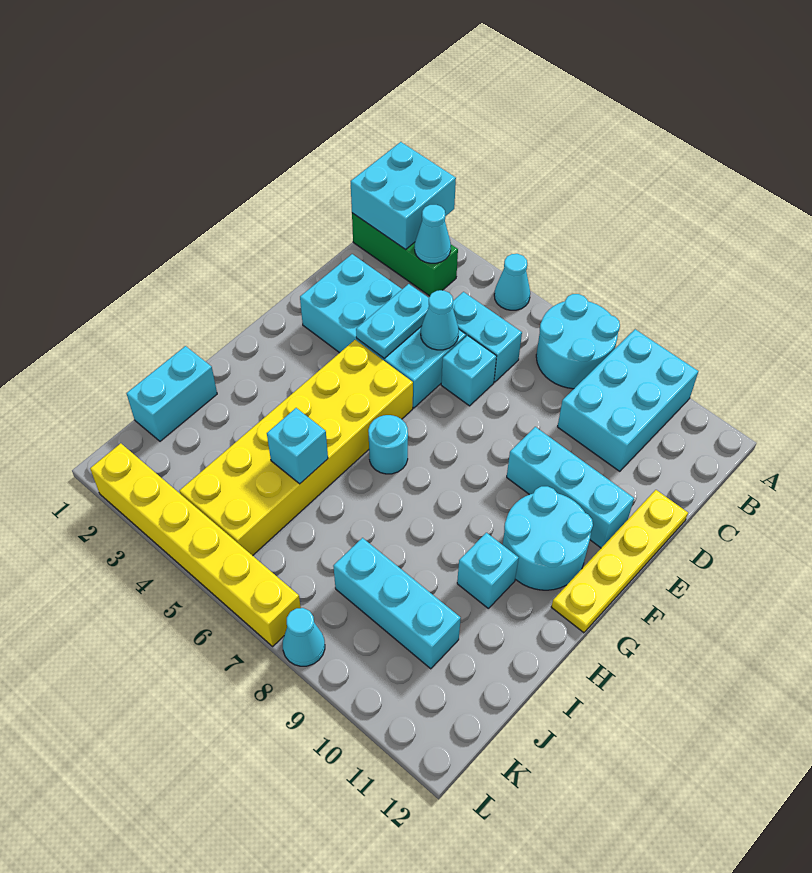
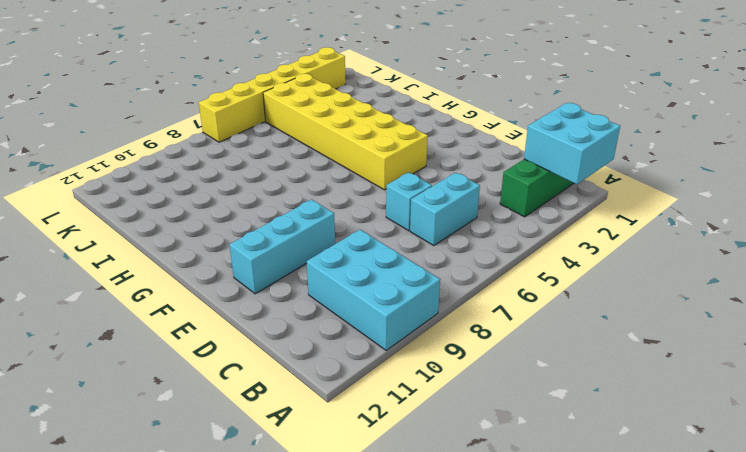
none -> cyan cone A5 level 1
none -> cyan round brick A7:B8 level 1
none -> cyan brick D2:E5 level 1

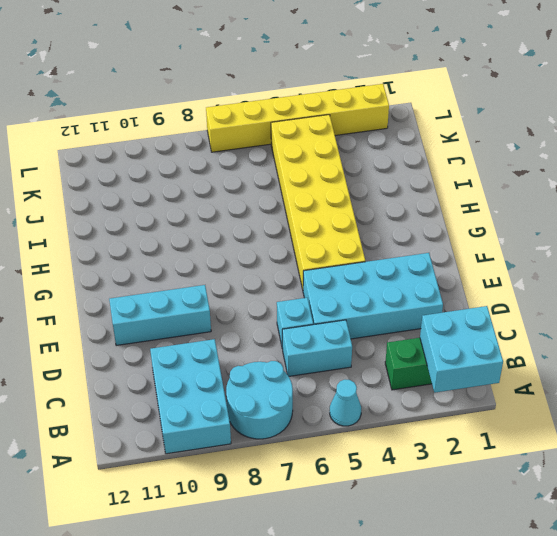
none -> yellow plate D12:G12 level 1
none -> cyan round brick F10:G11 level 1
none -> cyan round brick G6 level 1

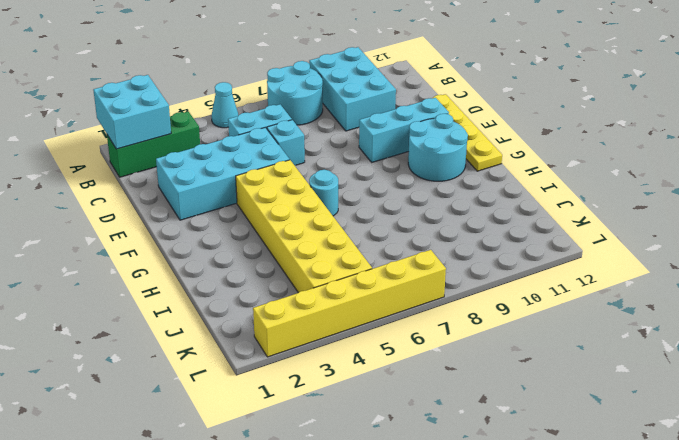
none -> cyan brick H10 level 1
none -> cyan brick I1:J1 level 1
none -> cyan brick J8:J10 level 1

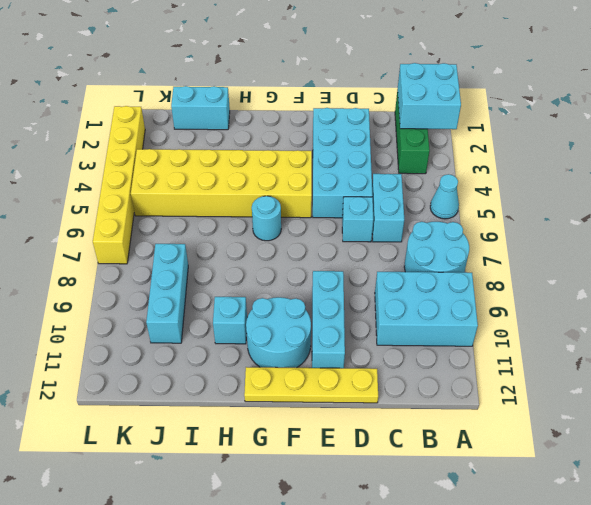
none -> cyan cone L8 level 1
none -> cyan cone B3 level 2
none -> cyan plate D4:E4 level 2

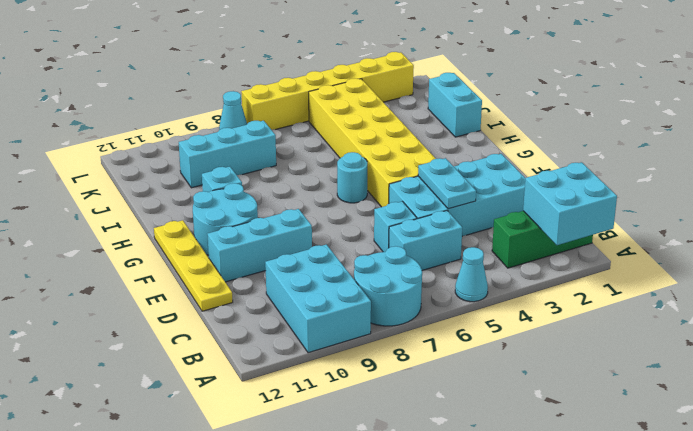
none -> cyan cone B3 level 2
none -> cyan cone D5 level 2
none -> cyan brick I5 level 2

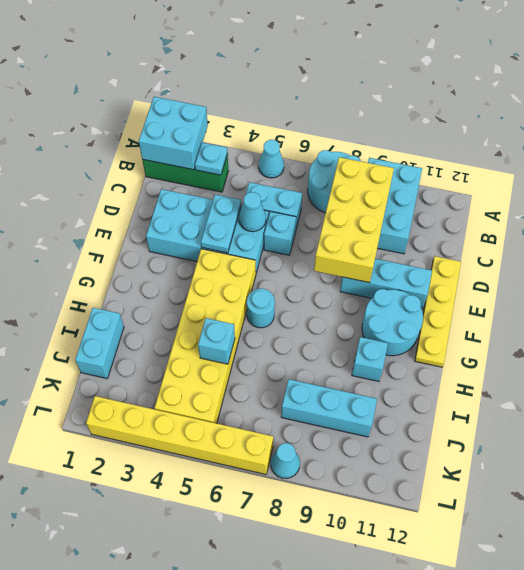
cyan plate B3 level 2 -> cyan cone B3 level 2
yellow brick B8:E9 level 2 -> none

